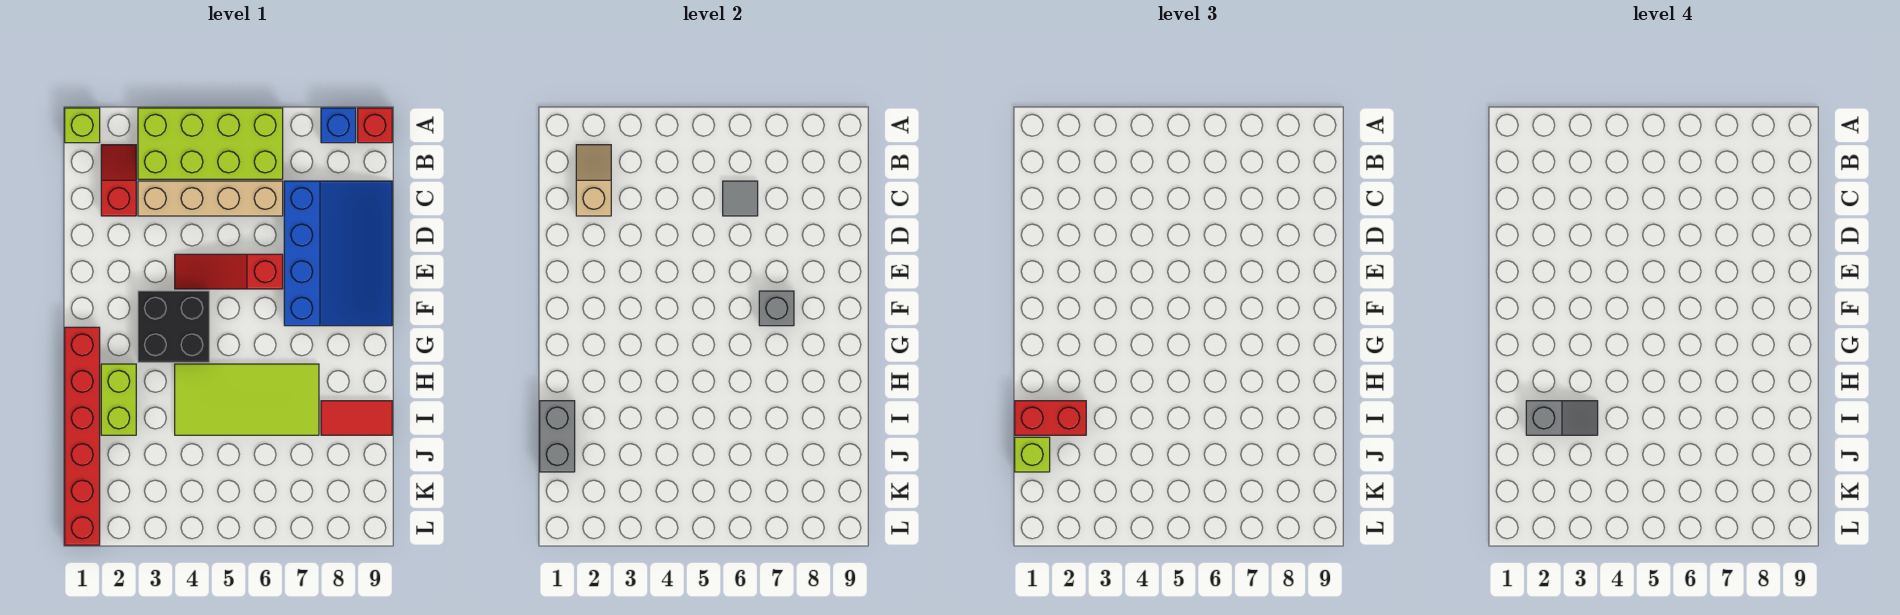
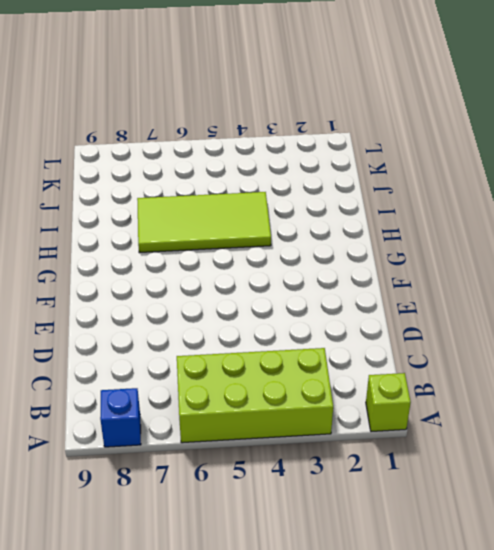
none -> red brick A9 level 1
none -> red slope B2:C2 level 1 top C
none -> tan brick C3:C6 level 1

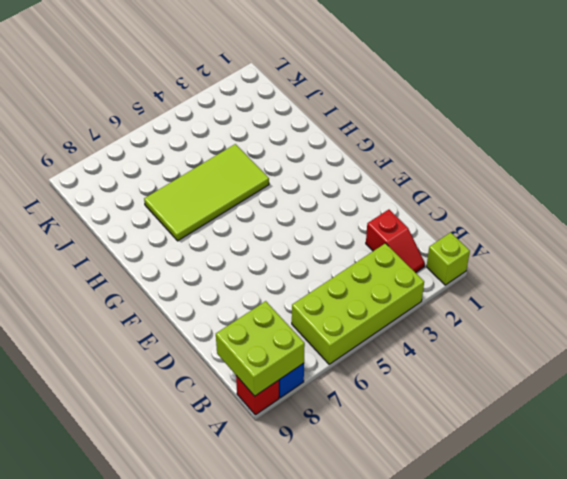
lime brick A8:B9 level 2 -> none
none -> tan brick C3:C6 level 1
none -> blue slope C7:F9 level 1 top 7
none -> red slope E4:E6 level 1 top 6

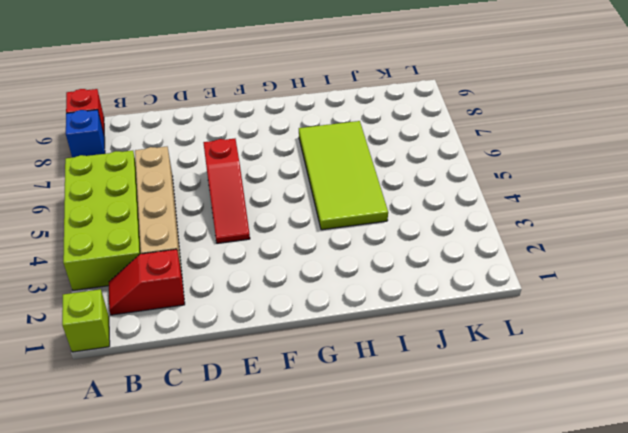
none -> blue slope C7:F9 level 1 top 7
none -> black brick F3:G4 level 1
none -> red brick G1:L1 level 1

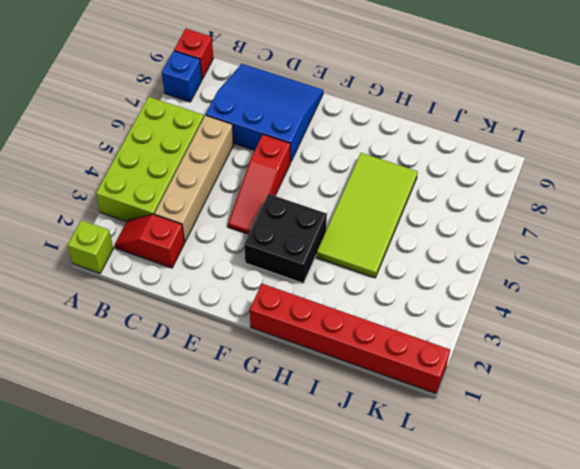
blue slope C7:E9 level 1 top 7 -> blue slope C7:F9 level 1 top 7
none -> lime brick H2:I2 level 1
none -> red tile I8:I9 level 1
none -> tan slope B2:C2 level 2 top C

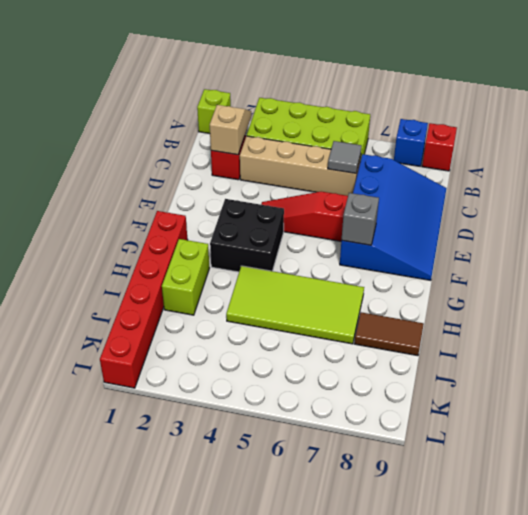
brown tile I8:I9 level 1 -> red tile I8:I9 level 1
none -> grey brick I1:J1 level 2
none -> red brick I1:I2 level 3
none -> lime brick J1 level 3

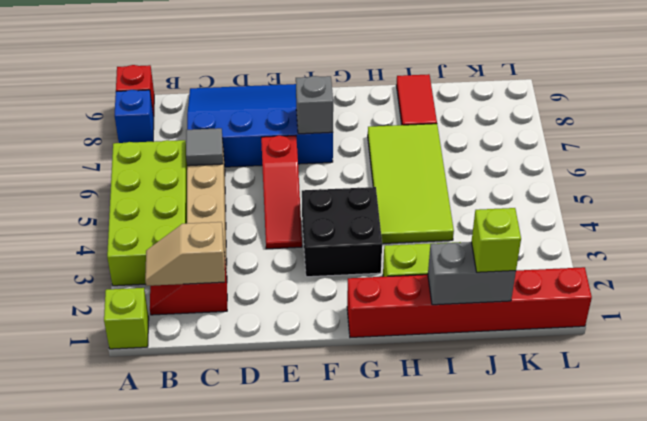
none -> red brick I1:I2 level 3
none -> grey slope I2:I3 level 4 top 2

